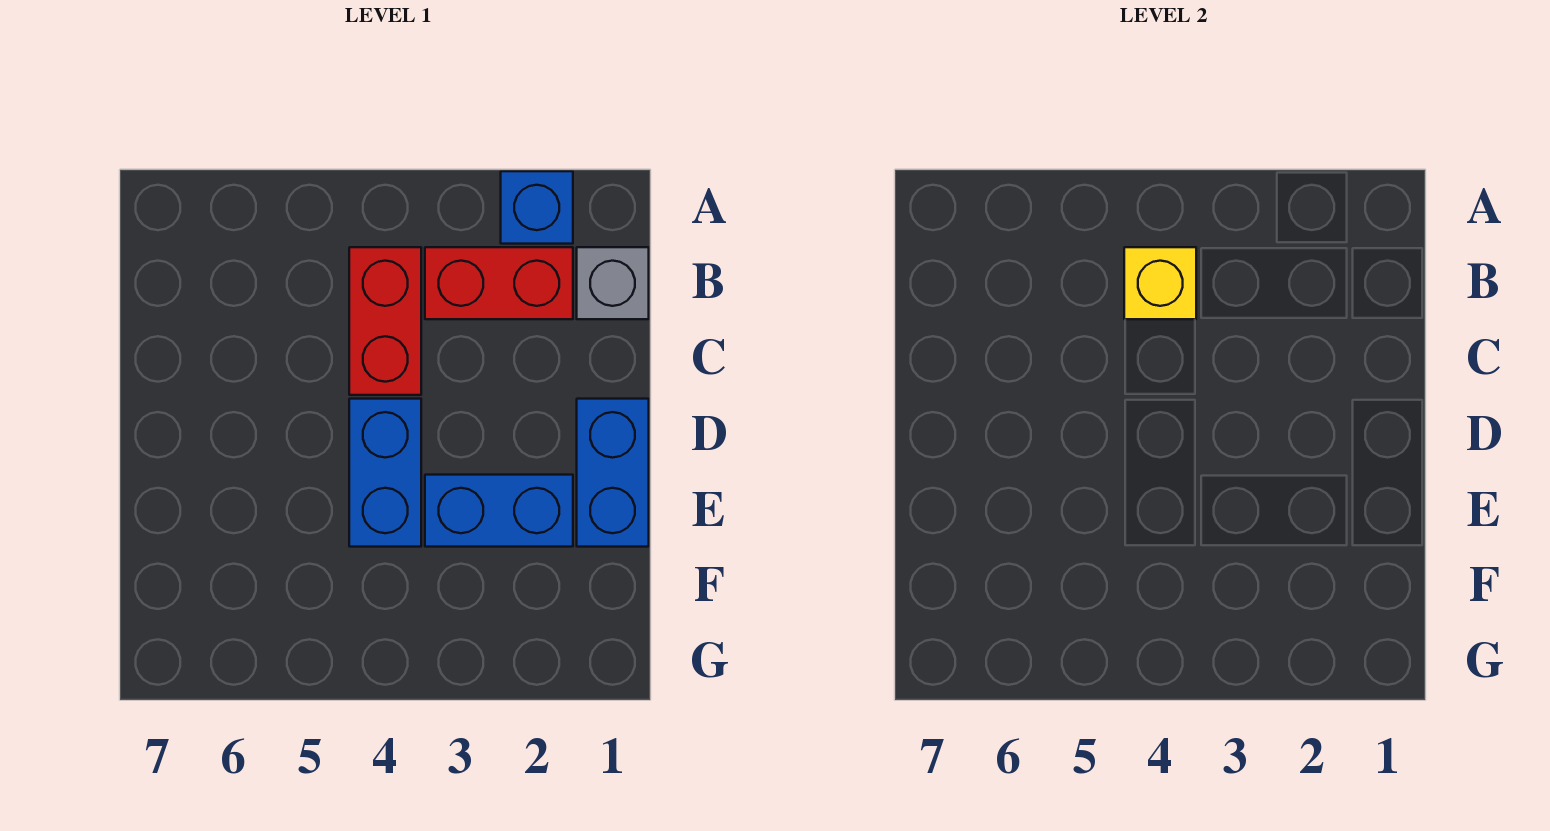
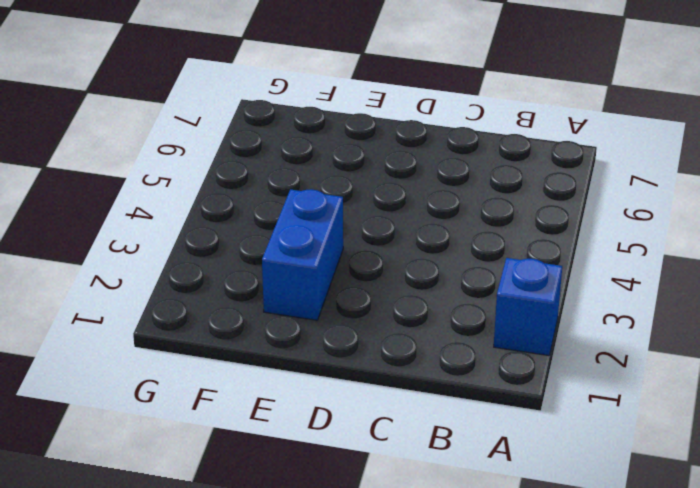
none -> grey brick B1 level 1
none -> red brick B2:B3 level 1

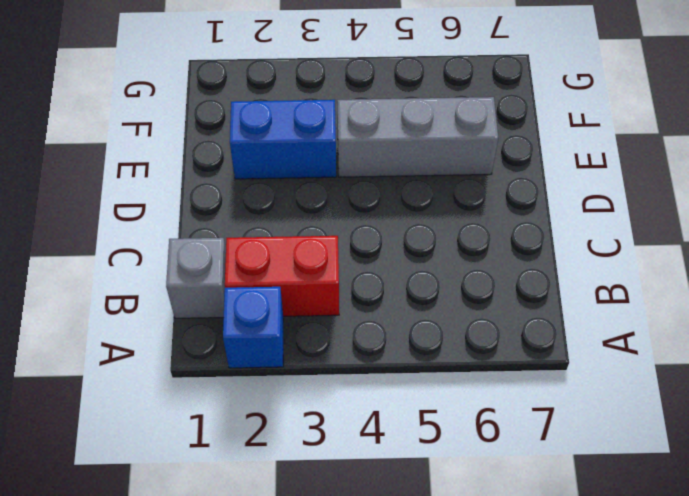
grey brick E4:E6 level 1 -> blue brick D4:E4 level 1
none -> red brick B4:C4 level 1
none -> blue brick D1:E1 level 1

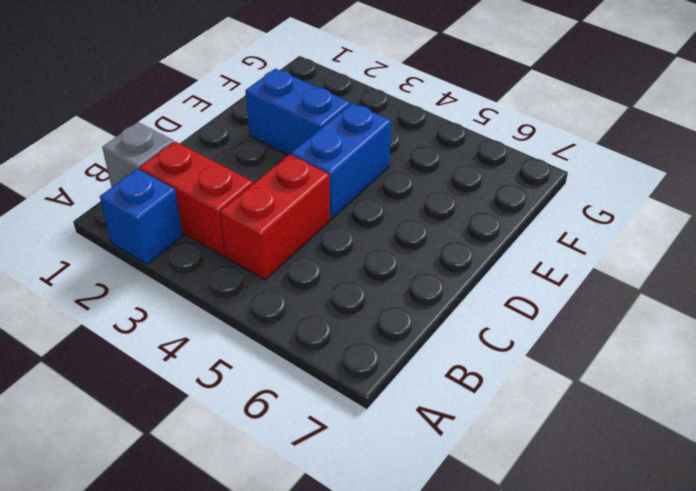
none -> blue brick D1:E1 level 1
none -> yellow brick B4 level 2

